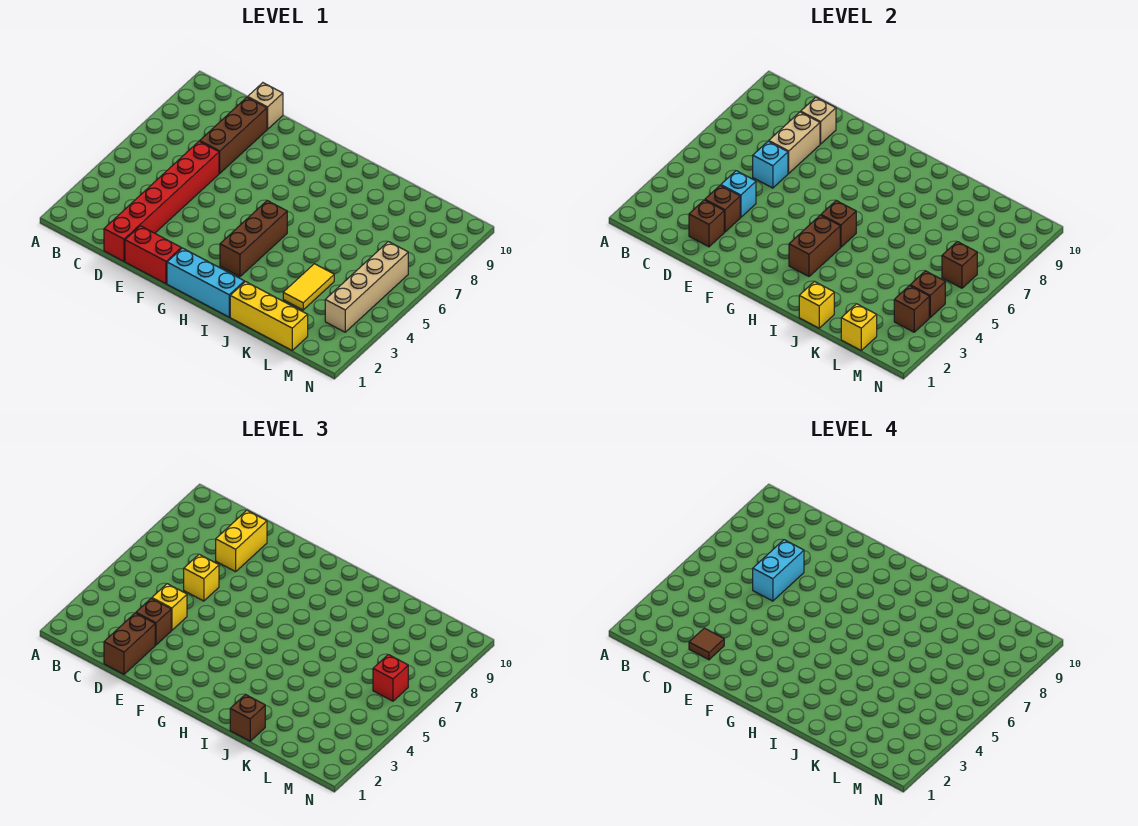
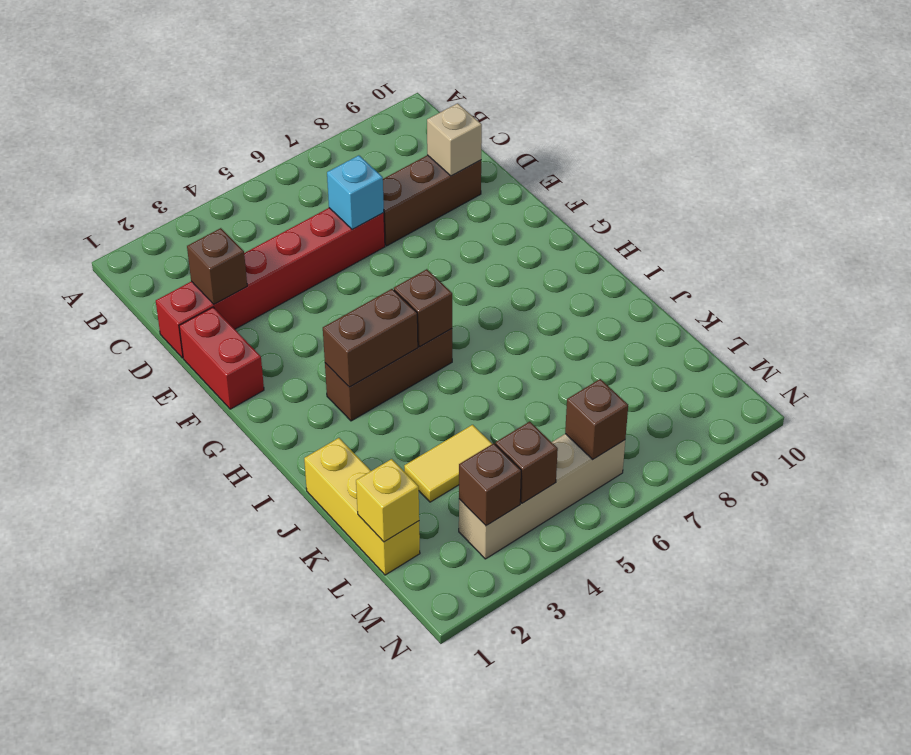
none -> tan brick D10 level 1
none -> cyan brick G1:I1 level 1
none -> brown brick D3 level 2
none -> cyan brick D4 level 2

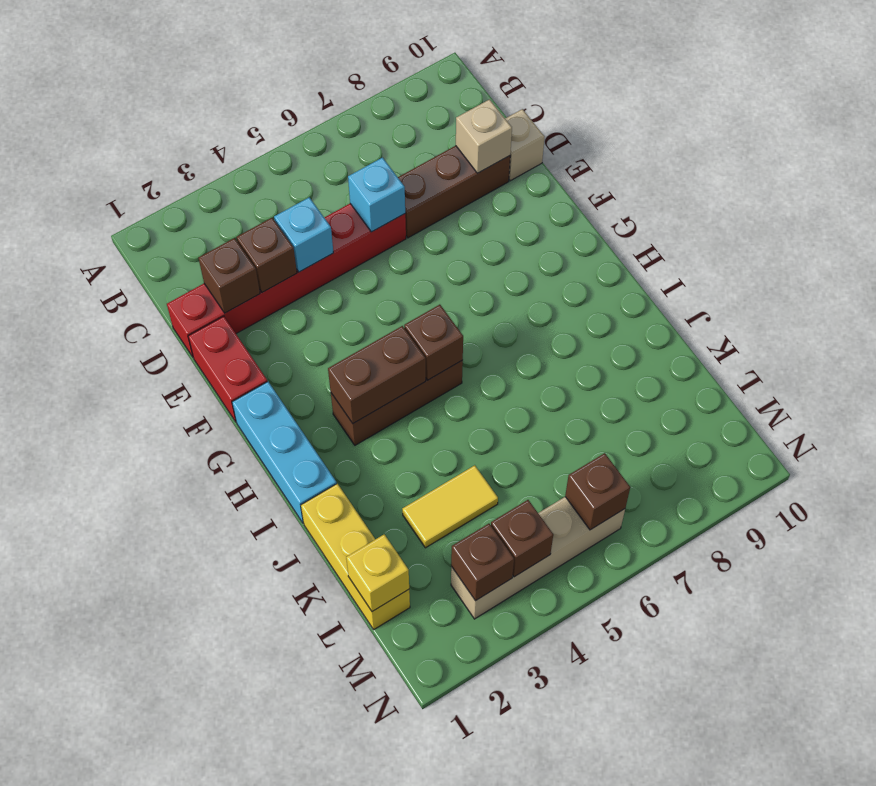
none -> tan brick D7:D8 level 2
none -> yellow brick J1 level 2
none -> brown brick D1:D2 level 3
none -> brown brick D3 level 3

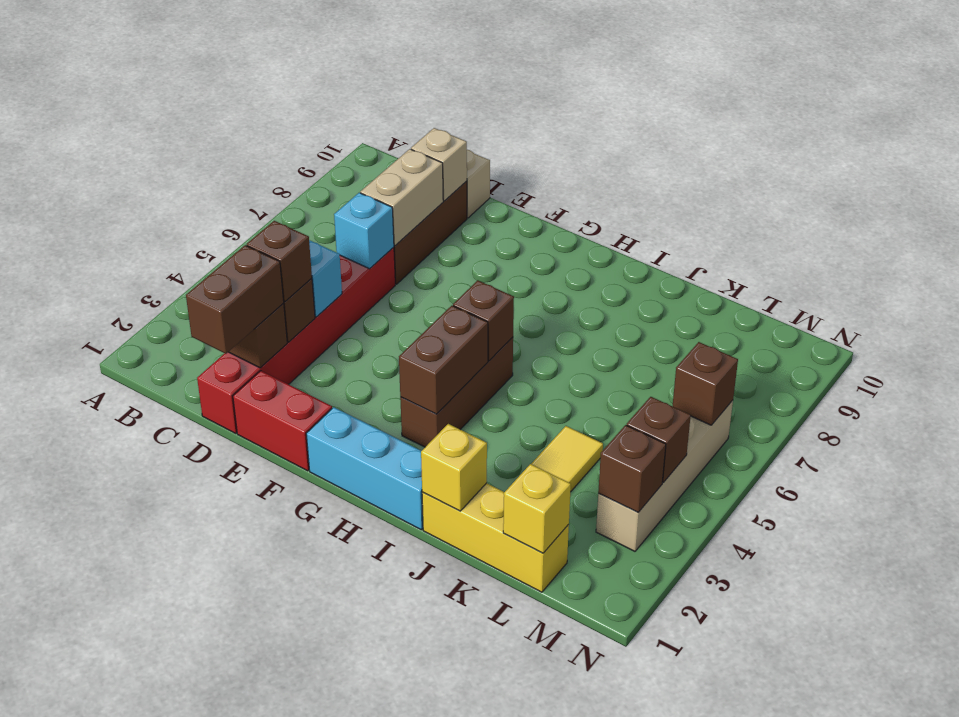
none -> yellow brick D4 level 3
none -> yellow brick D6 level 3
none -> yellow brick D8:D9 level 3
none -> brown brick J1 level 3

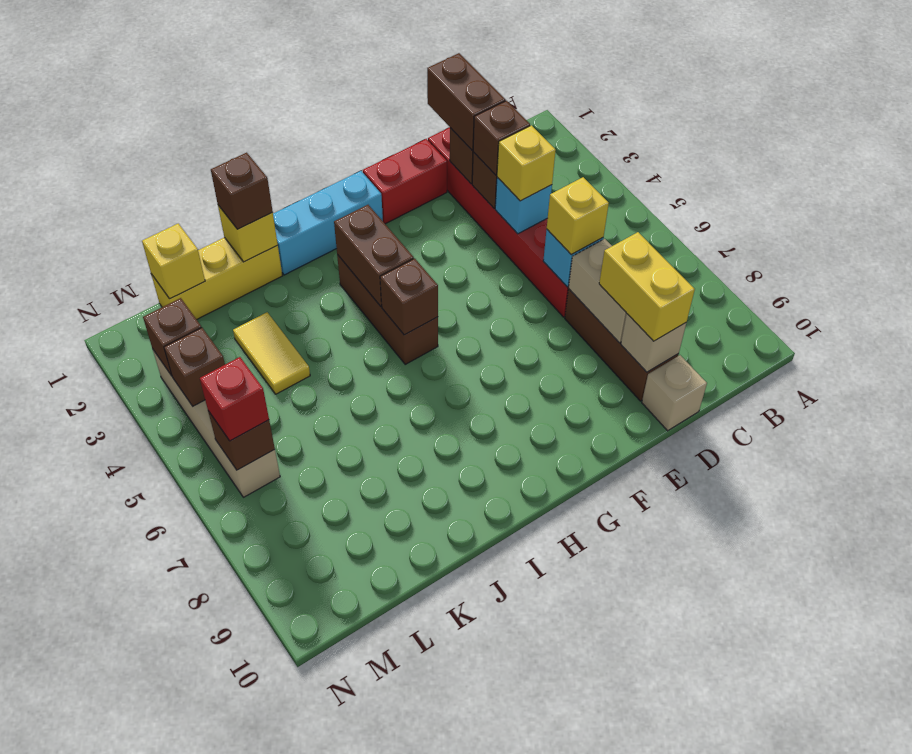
none -> brown tile D2 level 4
none -> cyan brick D6:D7 level 4

